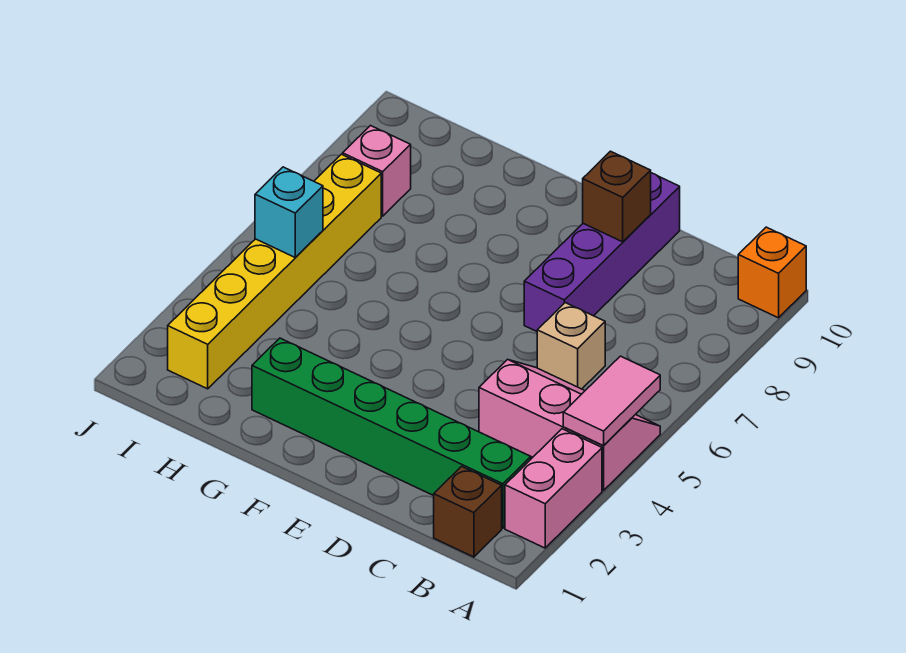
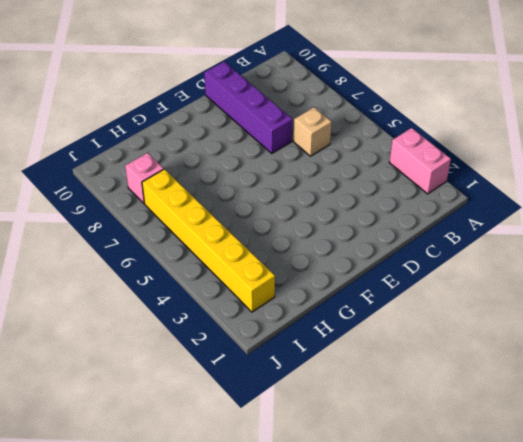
none -> pink slope A4:C5 level 1 top 4
none -> orange brick A10 level 1
none -> brown brick B1 level 1

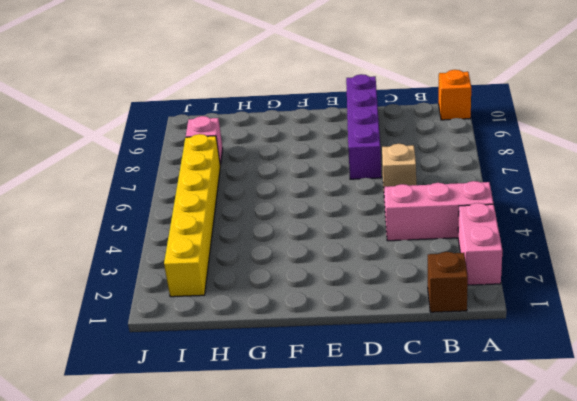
none -> green brick B2:G2 level 1
none -> pink tile A4:A5 level 2
none -> brown brick D9 level 2

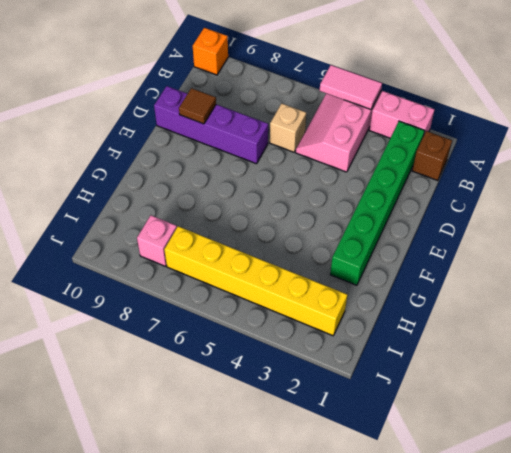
brown tile D9 level 2 -> brown brick D9 level 2
none -> cyan brick I5 level 2

